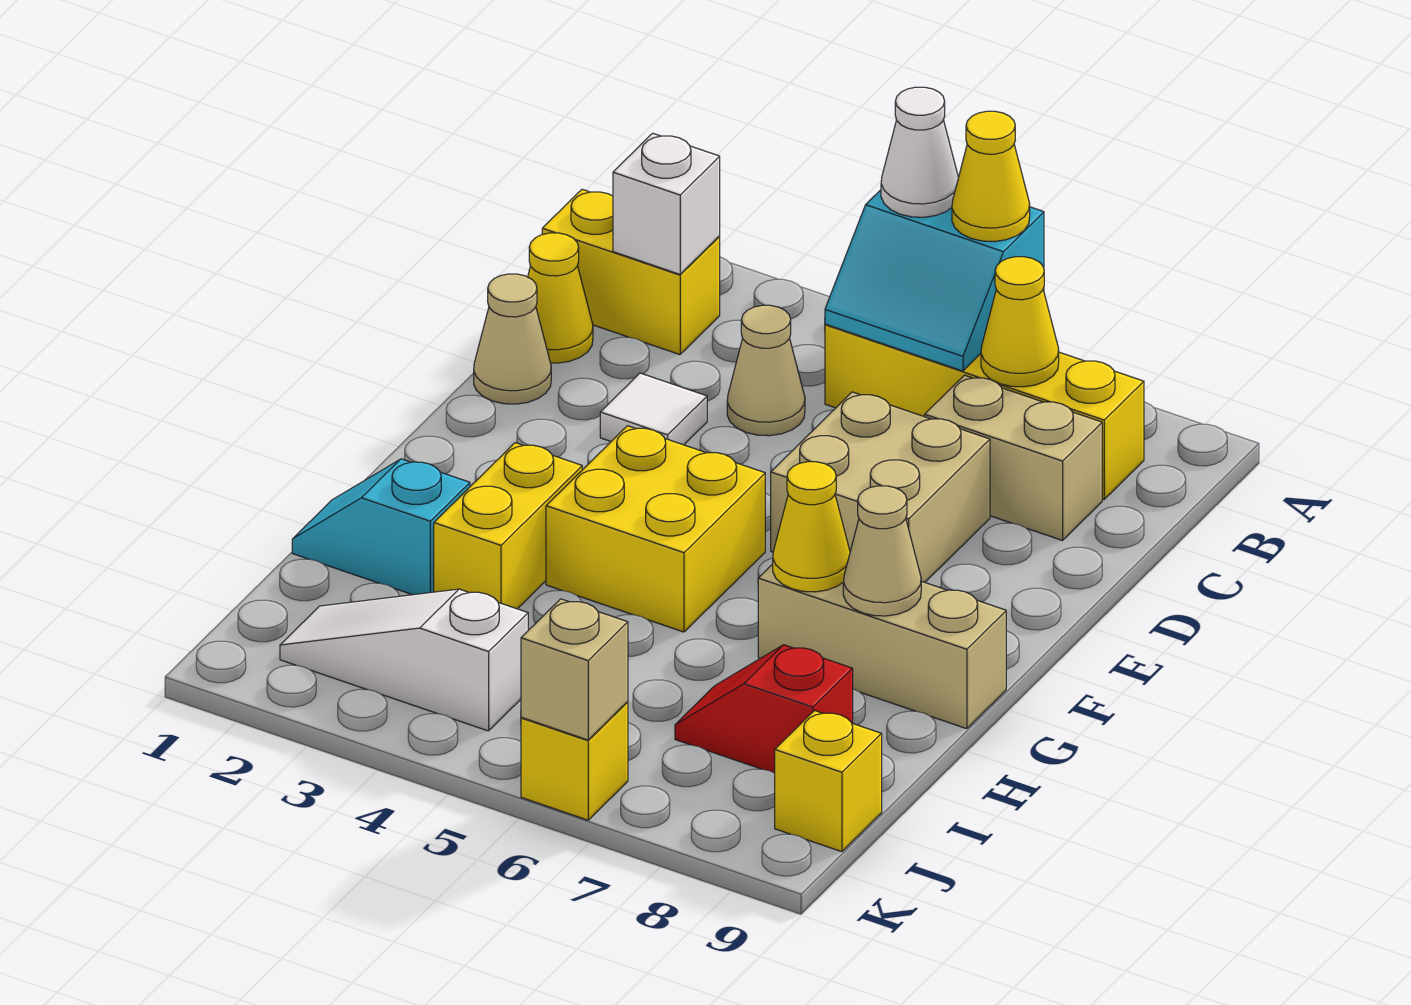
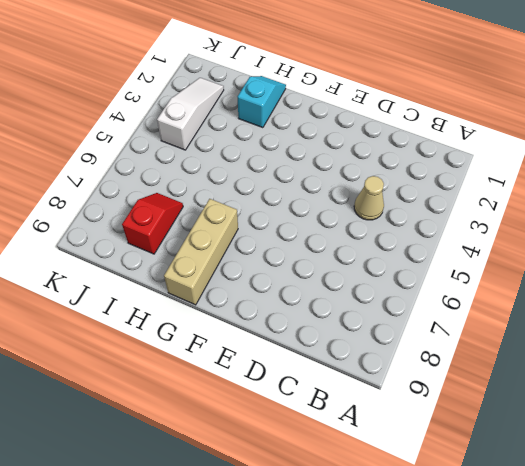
none -> yellow brick B1:B2 level 1
none -> yellow brick B5:B8 level 1
none -> yellow cone C1 level 1

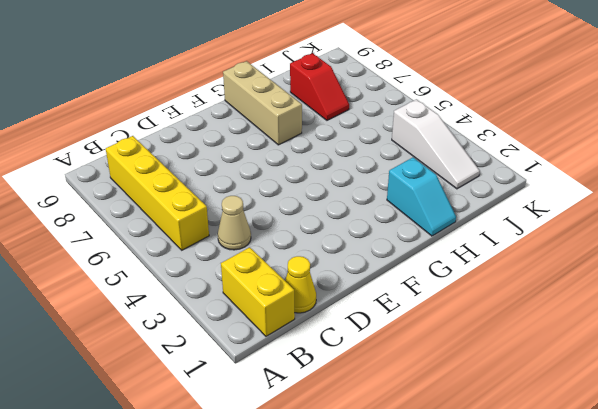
none -> tan brick C7:C8 level 1
none -> tan cone D1 level 1
none -> white tile D3 level 1

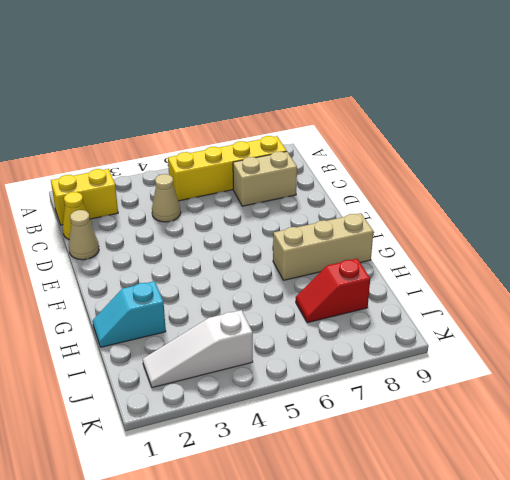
none -> white tile D3 level 1
none -> tan brick D6:E7 level 1
none -> yellow brick F4:G5 level 1

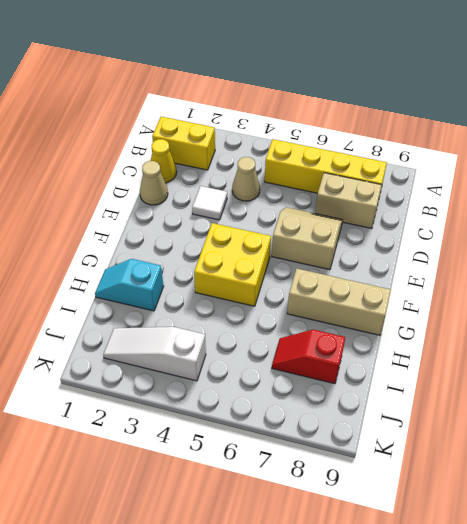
tan slope D6:E7 level 1 top E -> tan brick D6:E7 level 1
none -> yellow brick G3:H3 level 1
none -> yellow brick J9 level 1
none -> yellow brick K6 level 1

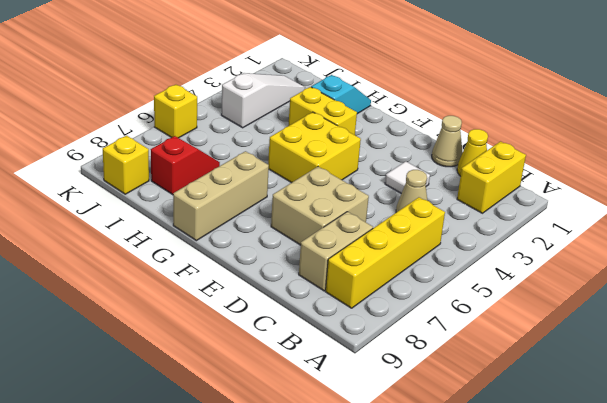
none -> cyan slope A5:B6 level 2 top A
none -> white brick B2 level 2
none -> yellow cone B7 level 2

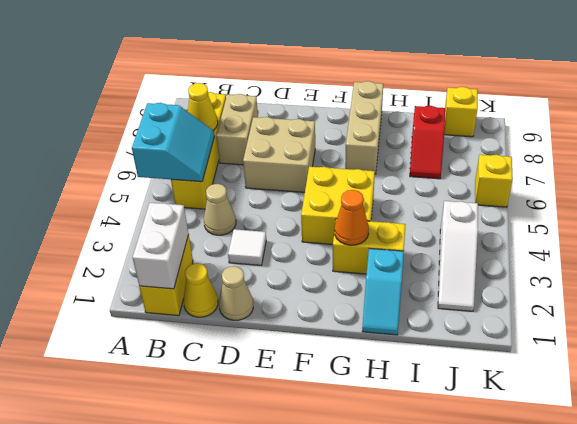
white brick B1:B2 level 2 -> white brick B2 level 2
orange cone G3 level 2 -> none
none -> yellow cone G7 level 2
none -> tan cone G8 level 2
none -> tan brick K6 level 2

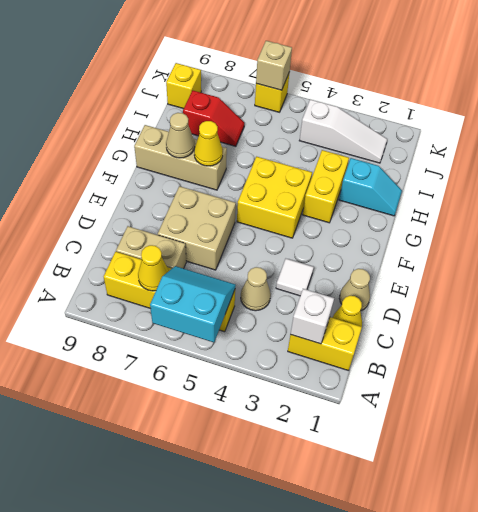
none -> white cone A5 level 3
none -> yellow cone A6 level 3

